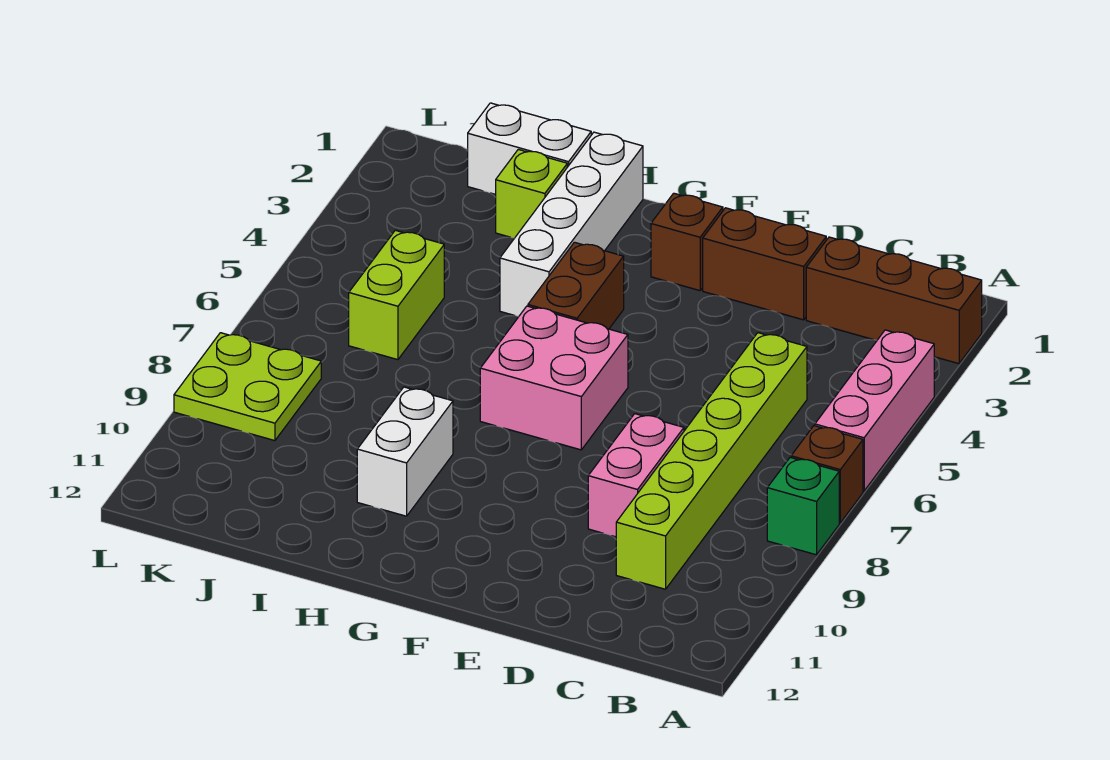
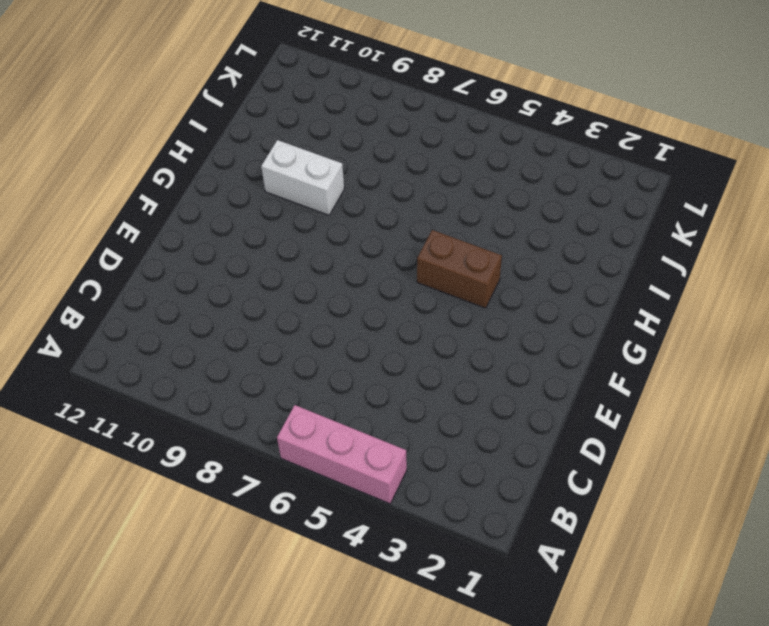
none -> brown brick A2:C2 level 1
none -> brown brick A7 level 1
none -> green brick A8 level 1

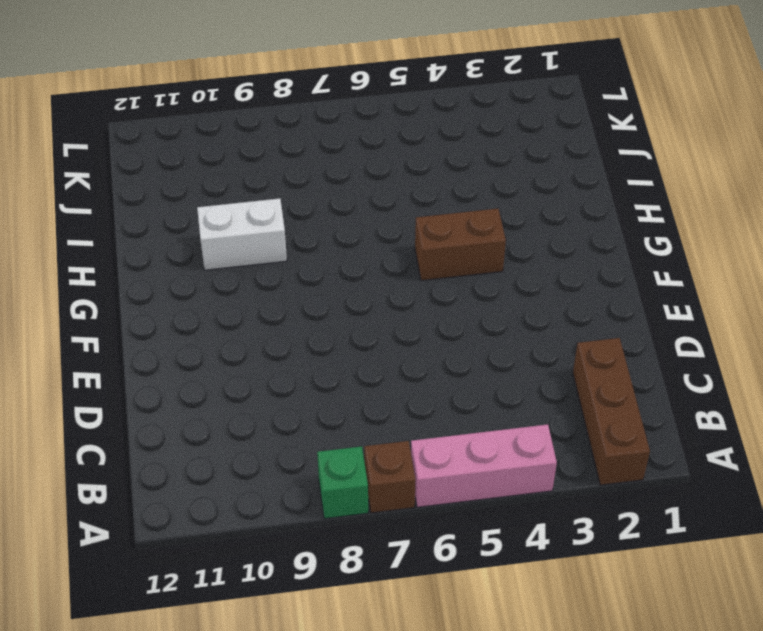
none -> lime brick C5:C10 level 1
none -> brown brick D2:E2 level 1
none -> pink brick D8:D9 level 1

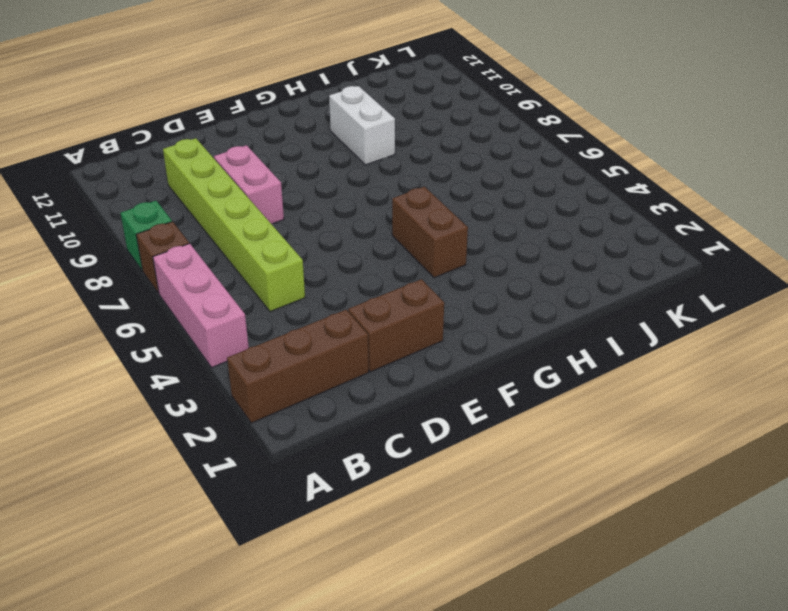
none -> brown brick F2 level 1
none -> pink brick F6:G7 level 1
none -> white brick H1:H4 level 1

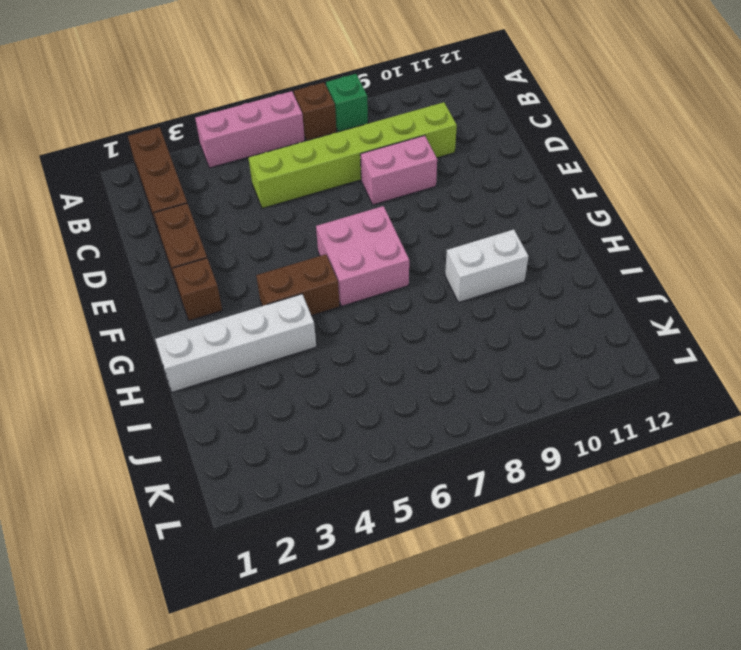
none -> white brick I1:J1 level 1
none -> lime brick I2 level 1
none -> lime brick J5:J6 level 1

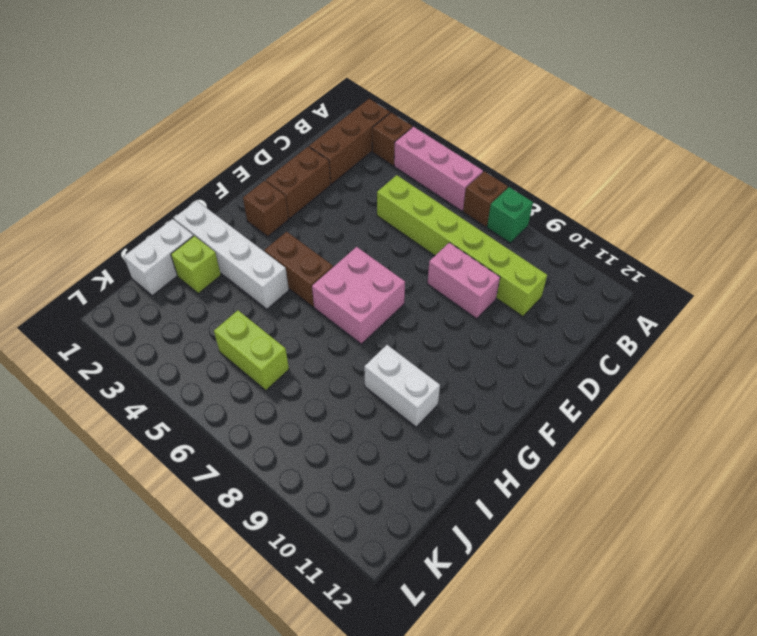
brown brick A3 level 1 -> none
none -> lime plate K8:L9 level 1

